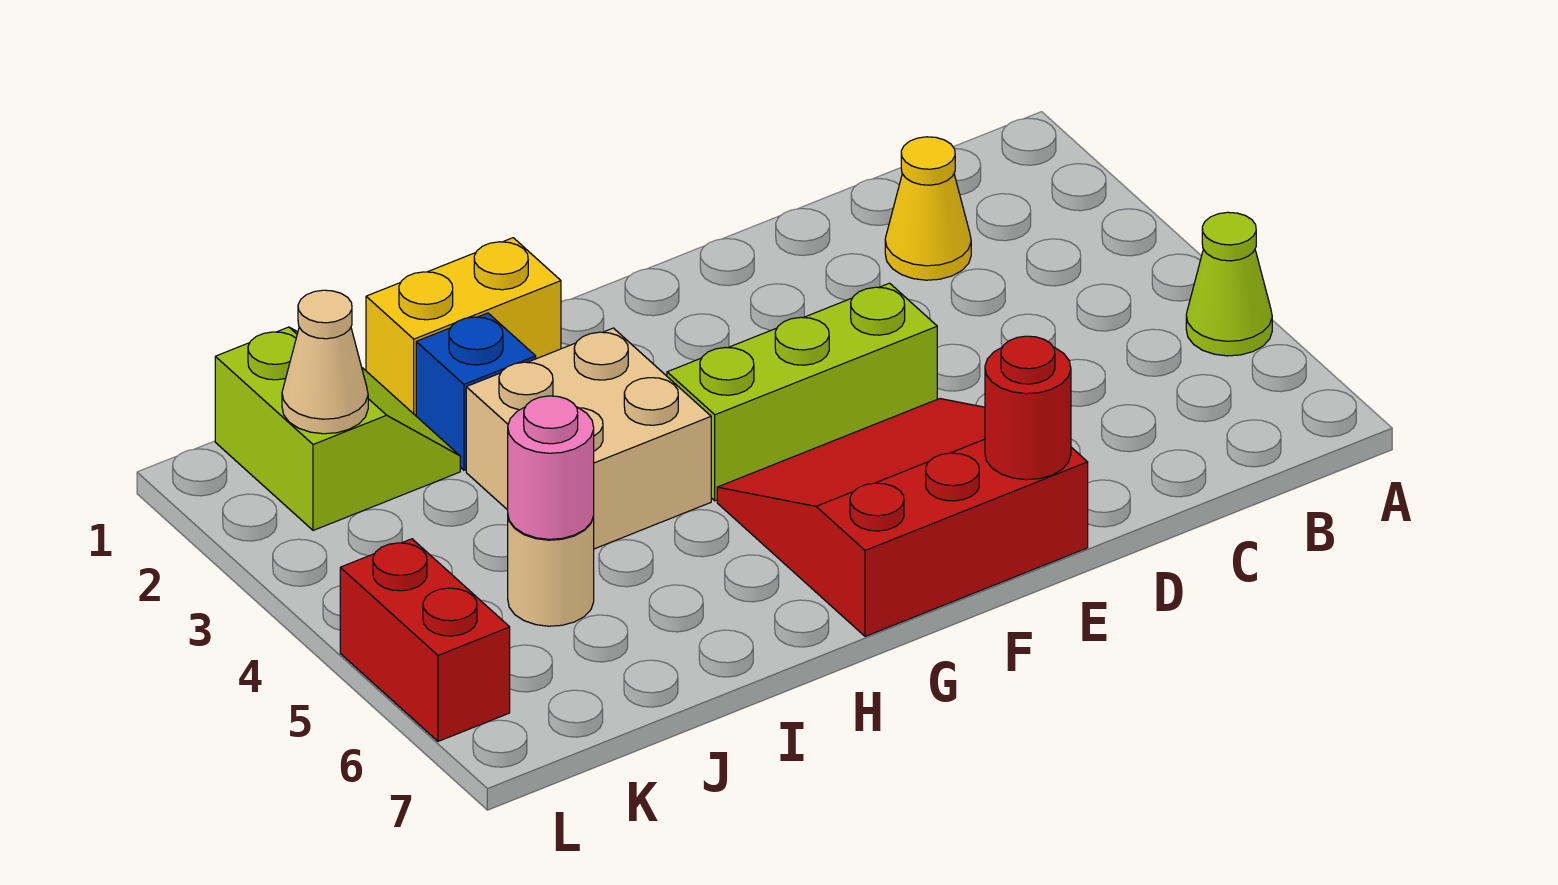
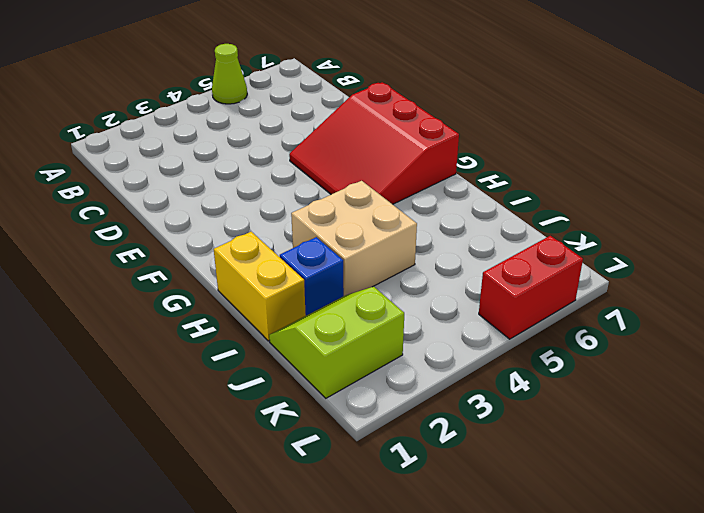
none -> yellow cone C2 level 1
none -> lime brick E4:G4 level 1
none -> tan round brick J5 level 1

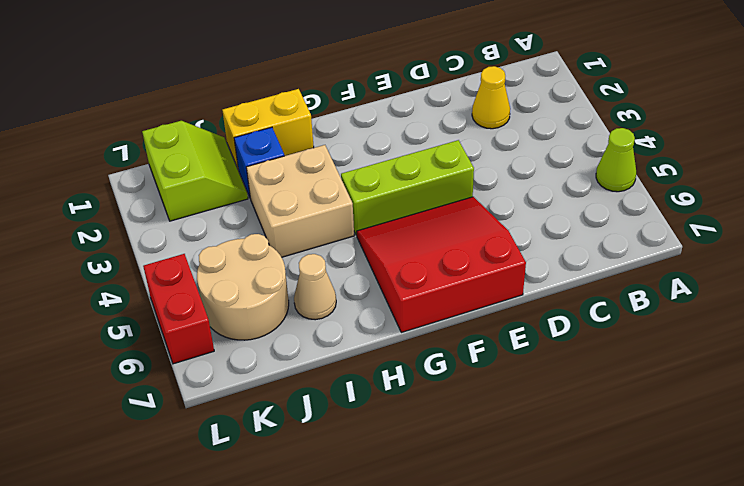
tan cone I6 level 1 -> tan cone K2 level 2
tan round brick J5:K6 level 1 -> tan round brick J5 level 1
none -> red round brick E7 level 2
none -> pink round brick J5 level 2

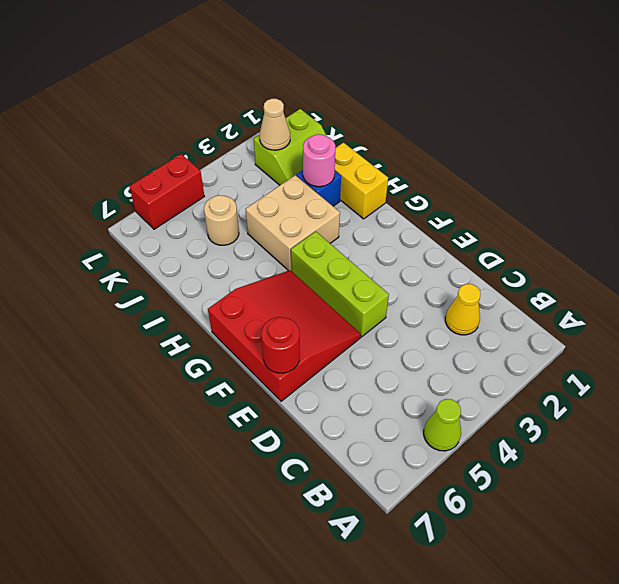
pink round brick I2 level 2 -> pink round brick J5 level 2

